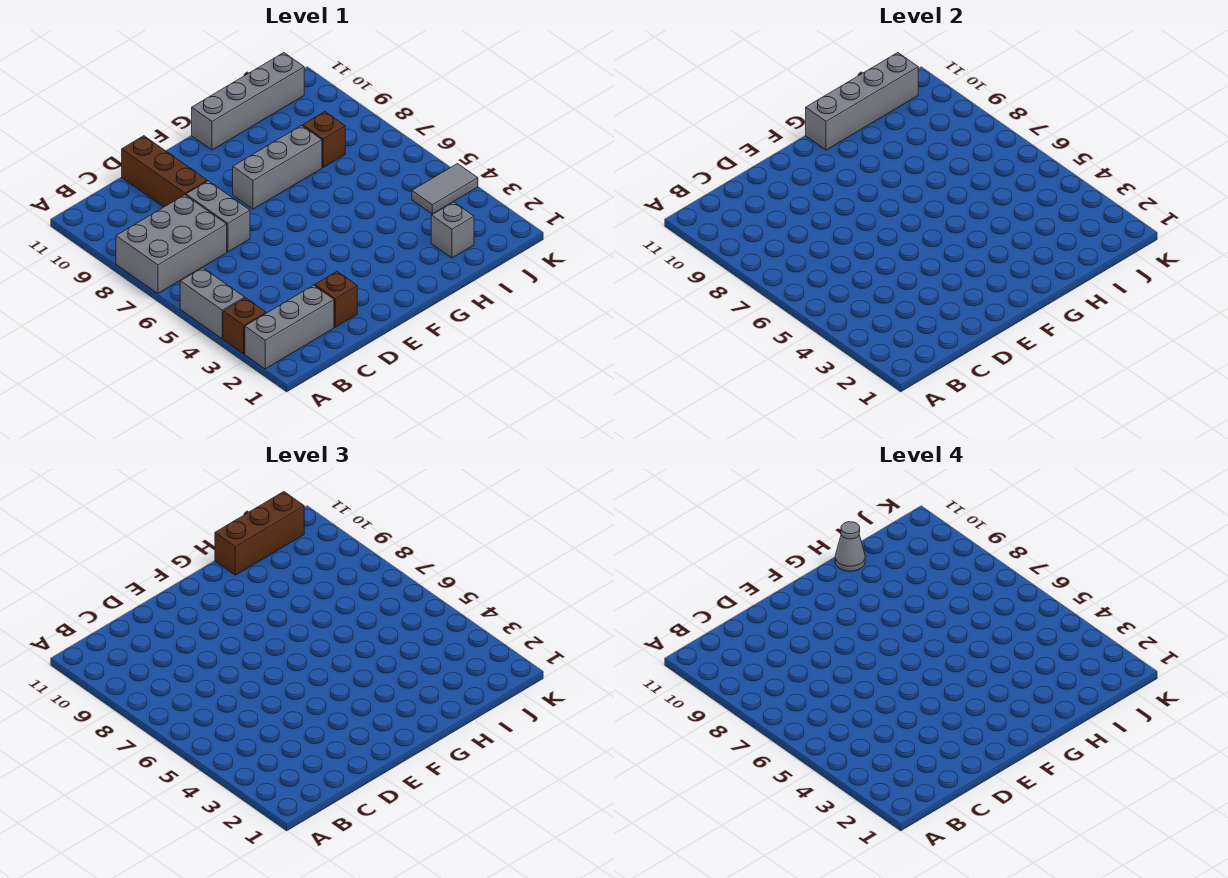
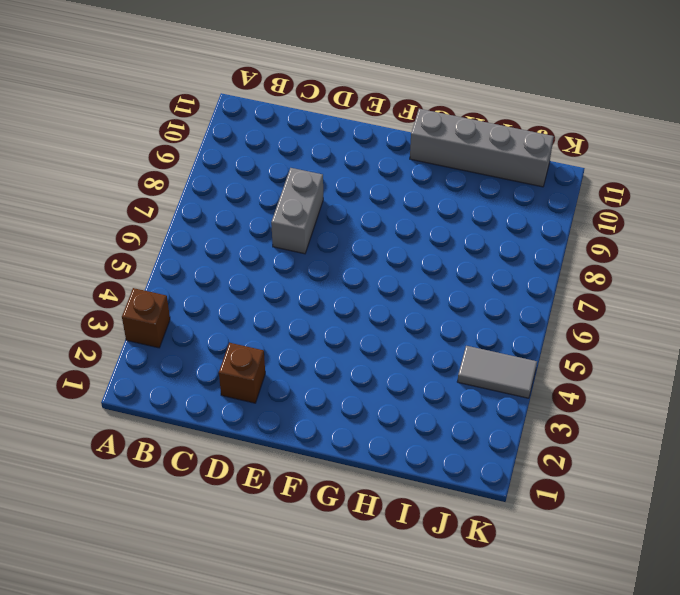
none -> grey brick A2:C2 level 1
none -> grey brick A4:A5 level 1
none -> grey brick A7:C8 level 1

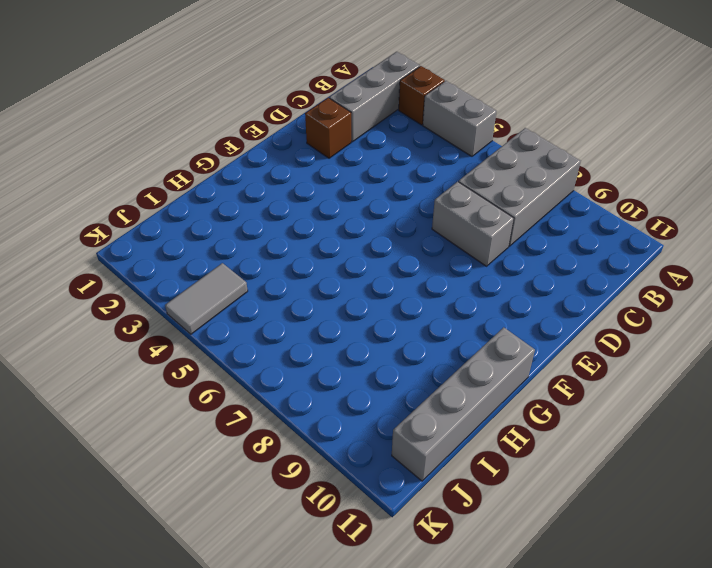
none -> brown brick D9:D11 level 1
none -> grey brick F8:H8 level 1
none -> grey brick I2 level 1

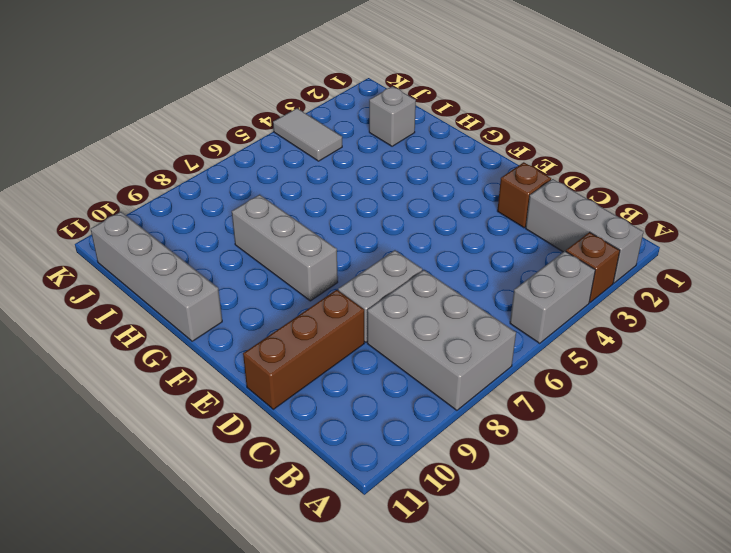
none -> brown brick I8 level 1
none -> grey brick G11:J11 level 2
none -> brown brick H11:J11 level 3

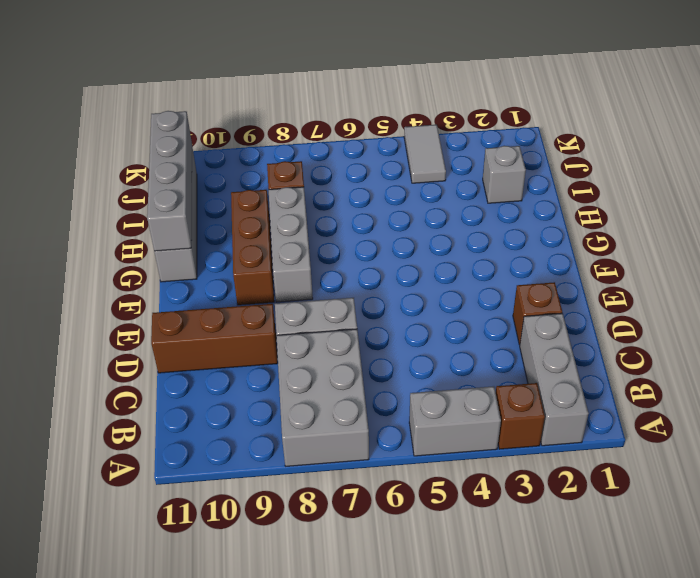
brown brick F9:H9 level 1 -> brown brick H11:J11 level 3
none -> grey cone H11 level 4

